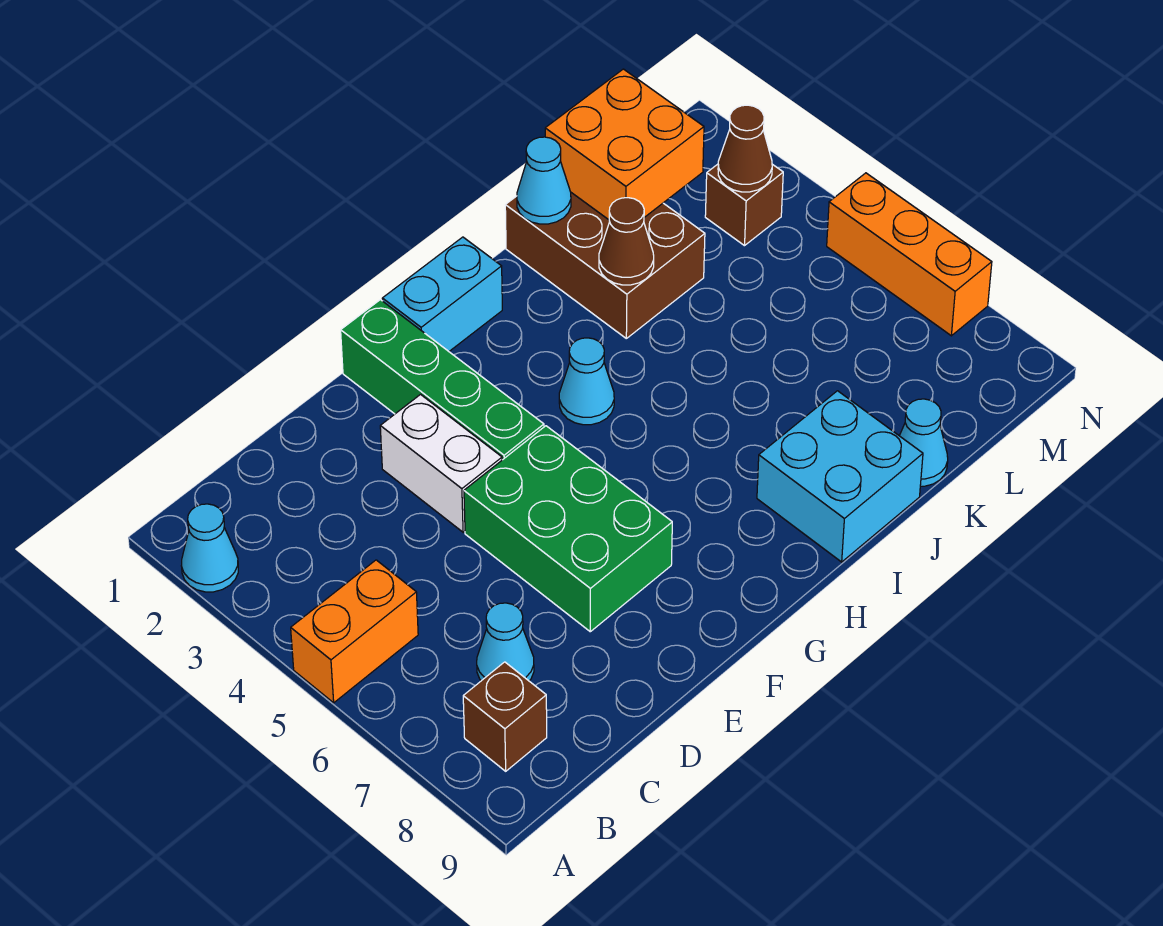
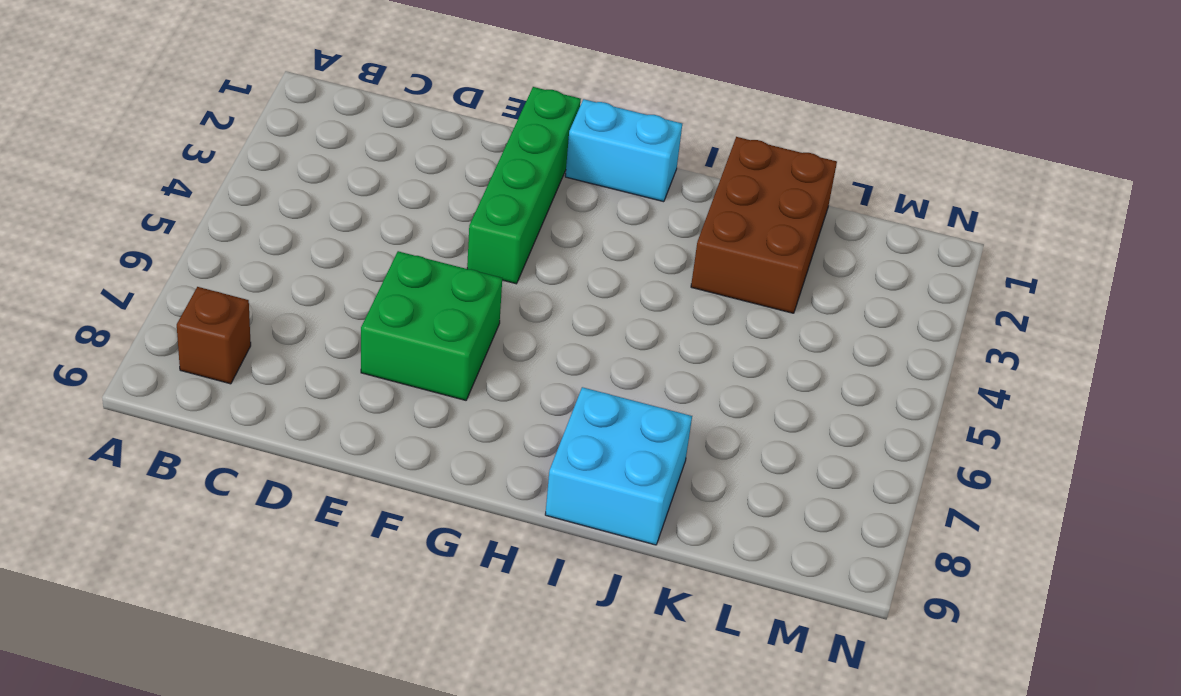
green brick E6:F7 level 1 -> green brick E5:F7 level 1
none -> cyan cone A2 level 1
none -> orange brick A5:B5 level 1
none -> cyan cone C7 level 1

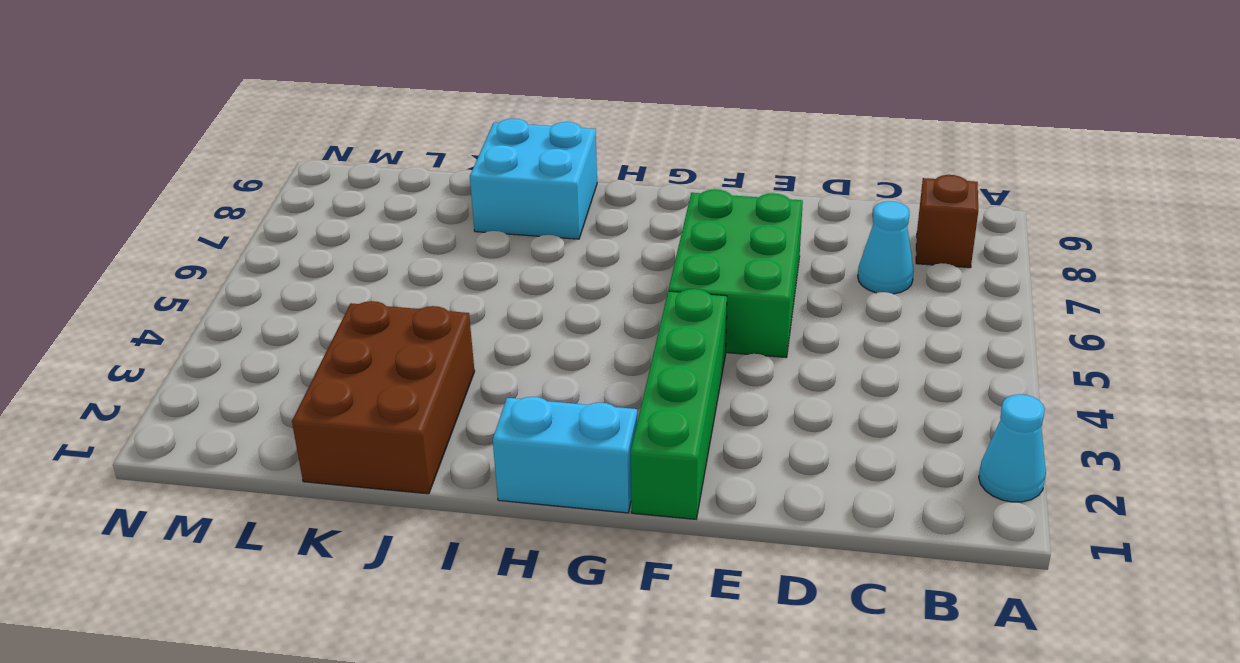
none -> orange brick A5:B5 level 1
none -> white brick E3:E4 level 1
none -> cyan cone H4 level 1

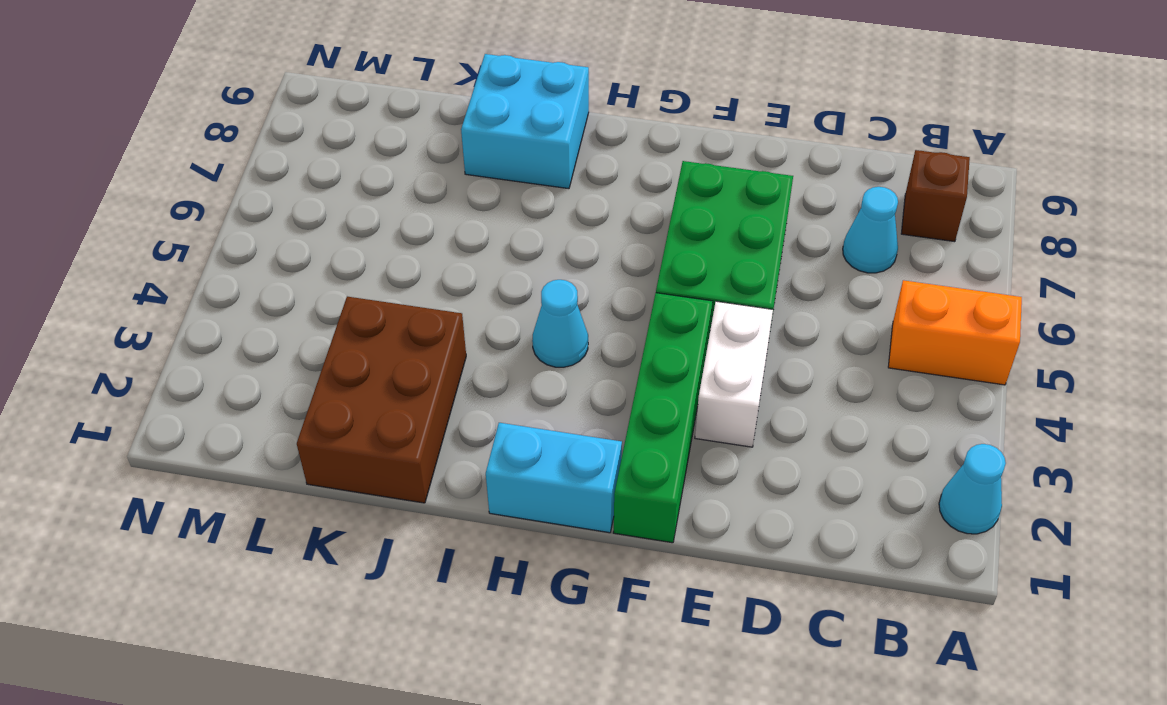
none -> cyan cone K9 level 1
none -> brown brick M3 level 1
none -> orange brick N5:N7 level 1

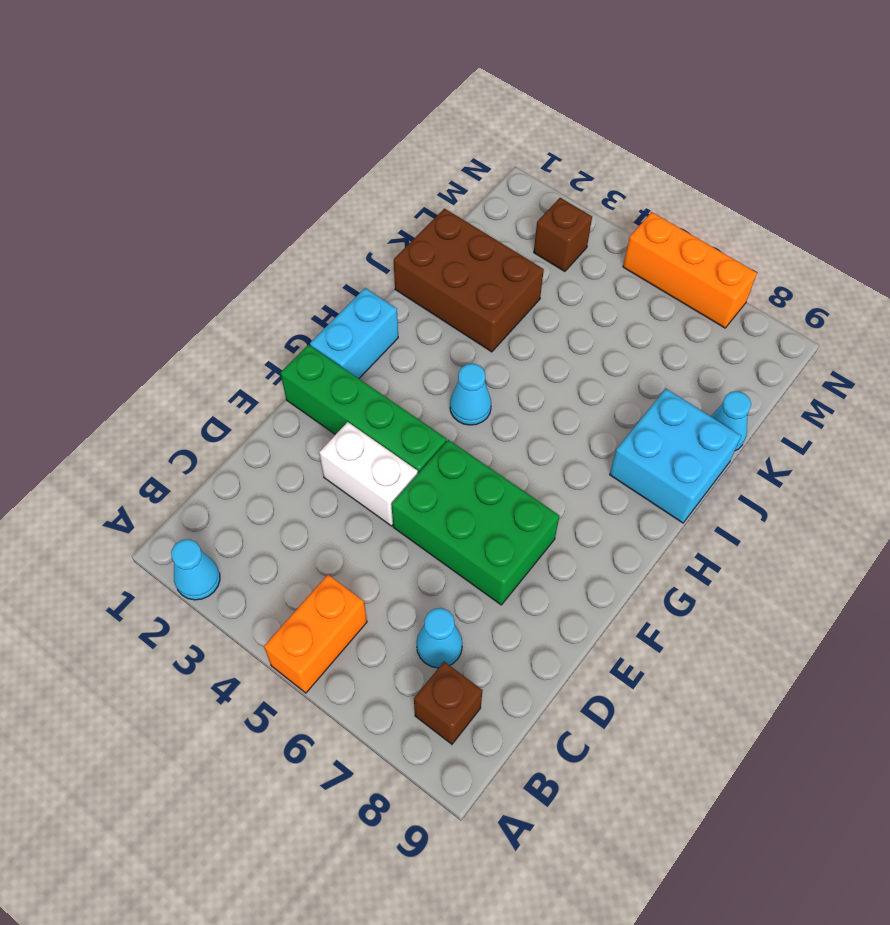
none -> cyan cone J1 level 2
none -> brown cone J3 level 2
none -> orange brick K1:L2 level 2

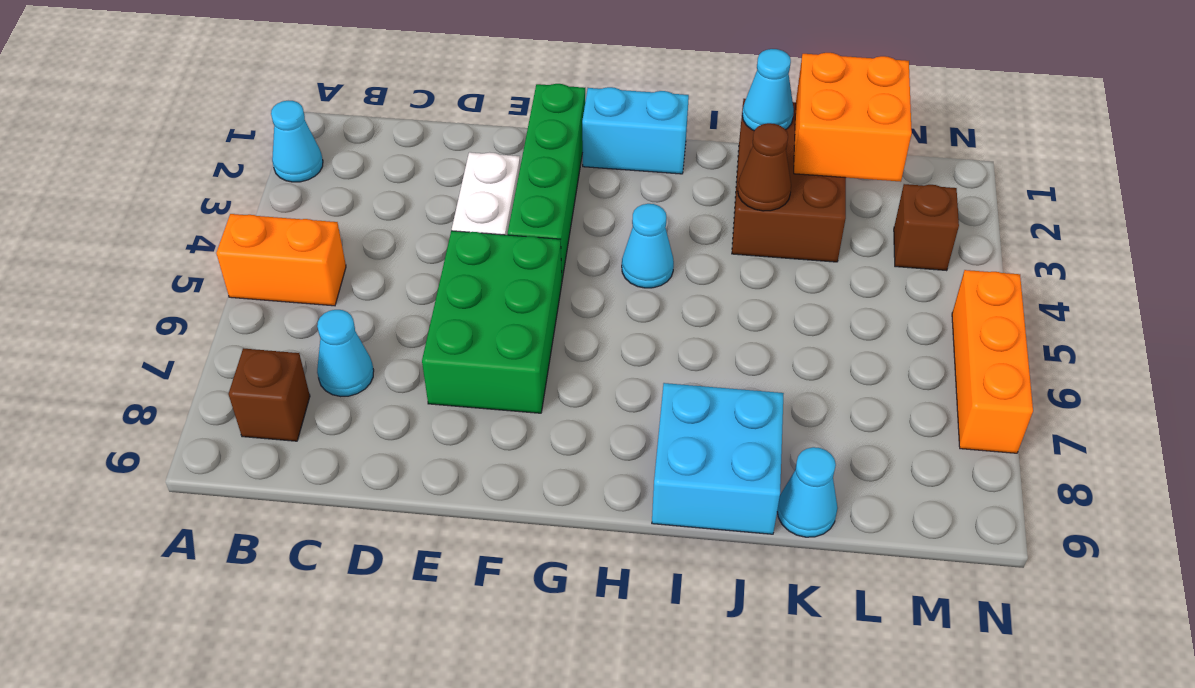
none -> brown cone M3 level 2

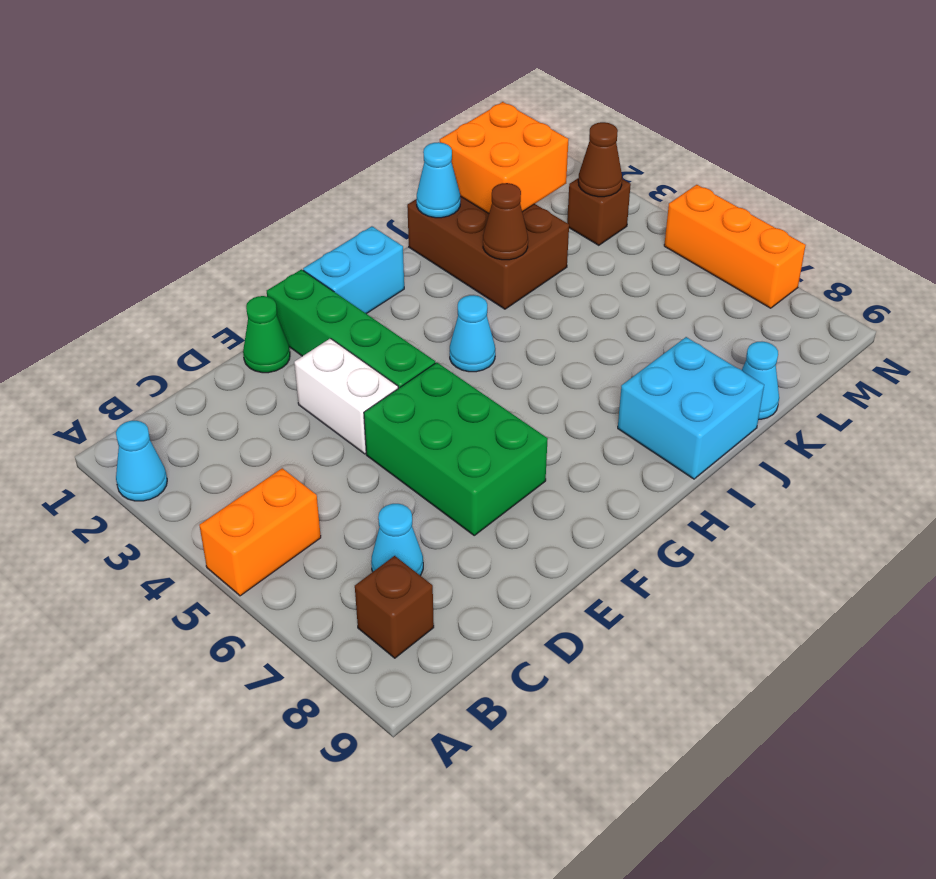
green cone E1 level 1 -> none

